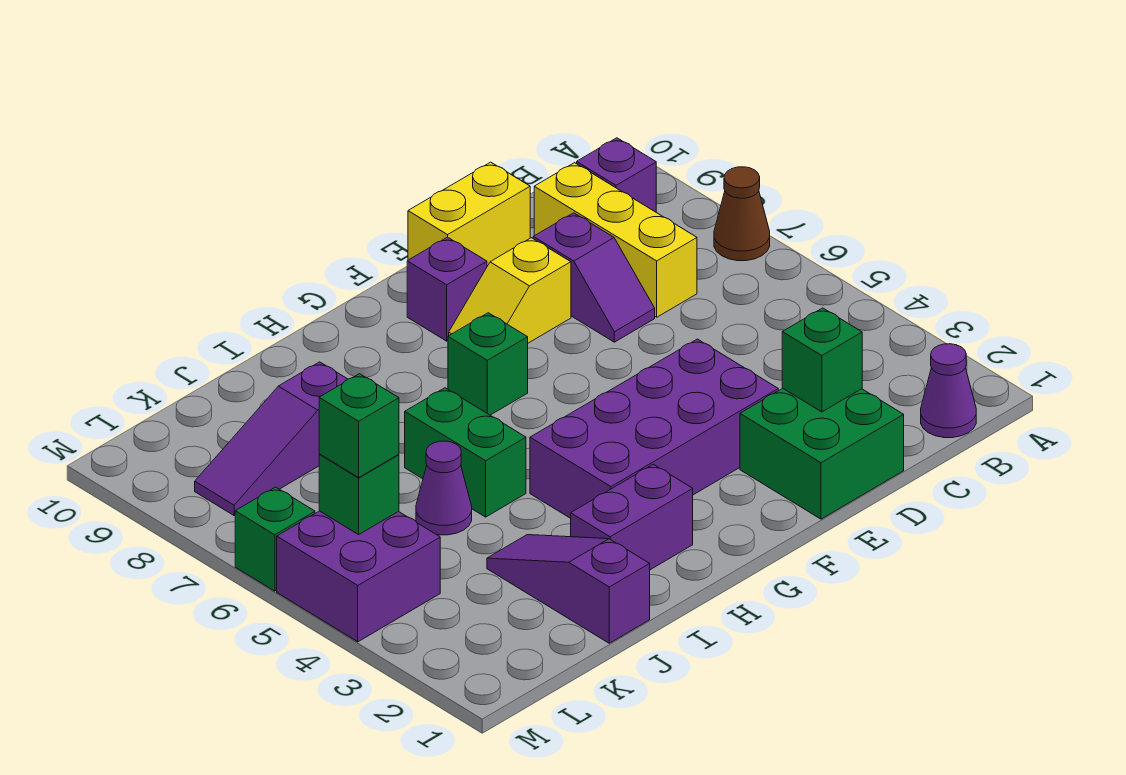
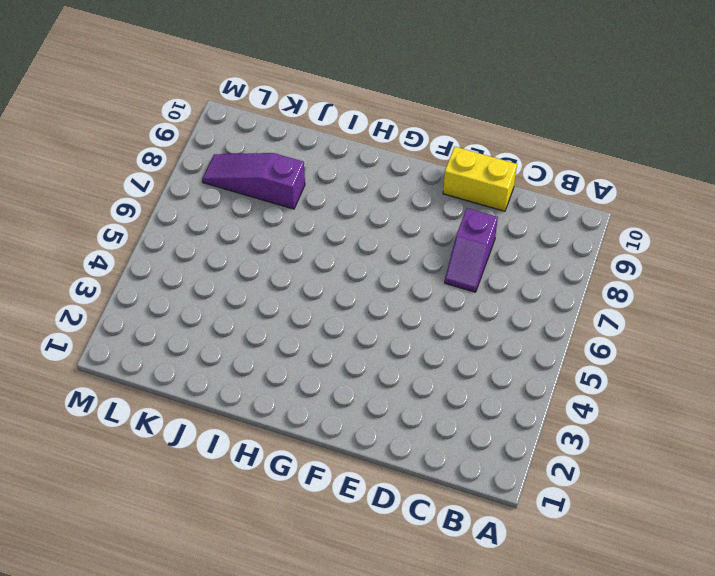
none -> brown cone A7 level 1
none -> purple cone B1 level 1
none -> purple brick B9 level 1

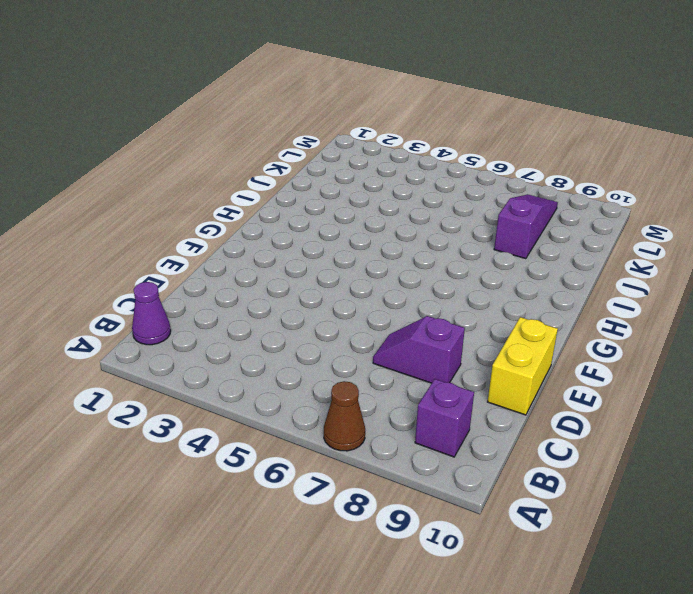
none -> yellow brick C7:C9 level 1
none -> green brick D1:E2 level 1
none -> purple brick E3:H4 level 1

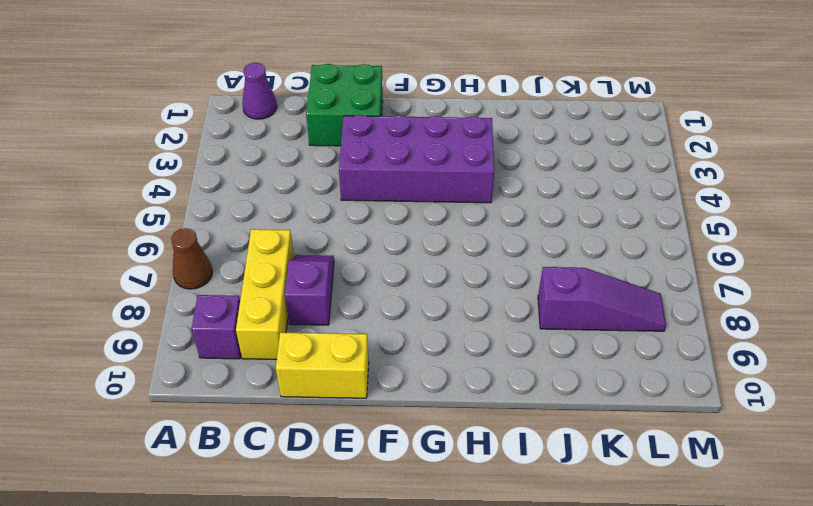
none -> yellow slope E8:F8 level 1 top E
none -> purple brick F9 level 1
none -> green brick G7 level 1

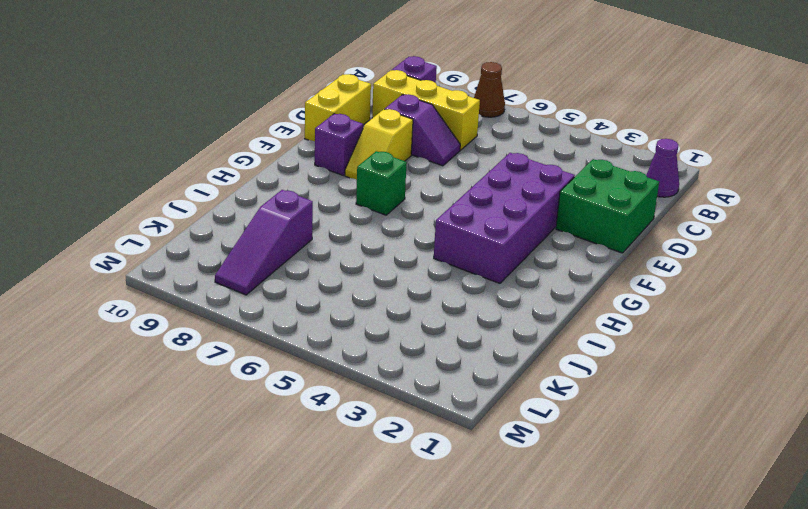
none -> purple brick H2:I2 level 1
none -> green brick I5:I6 level 1
none -> purple slope J1:J3 level 1 top 1

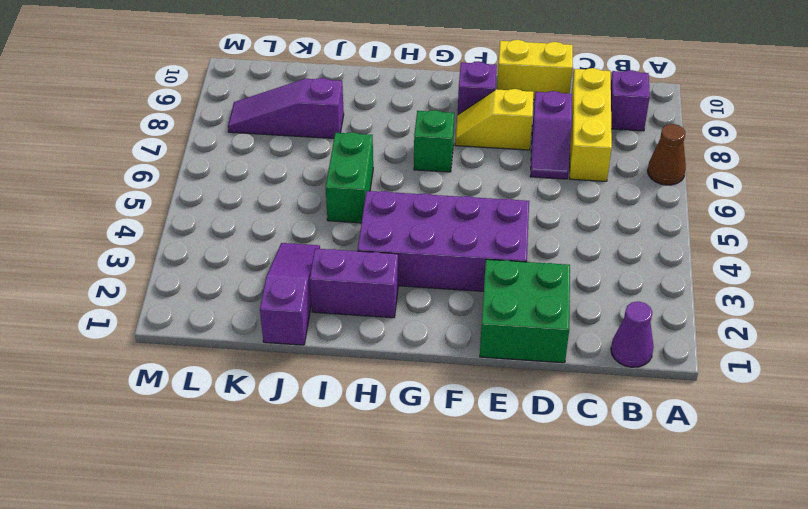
none -> purple cone J5 level 1
none -> purple brick L4:M5 level 1
none -> green brick M6 level 1

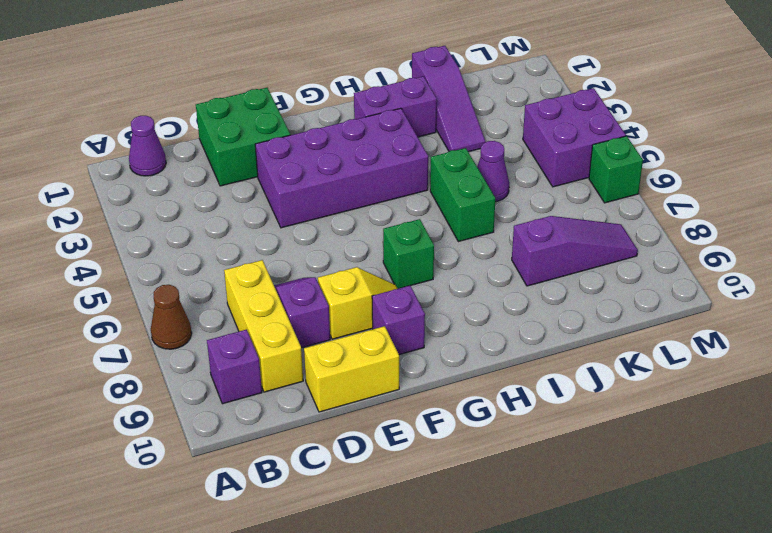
none -> green brick D2 level 2
none -> green brick L5 level 2
none -> green brick L5 level 3

